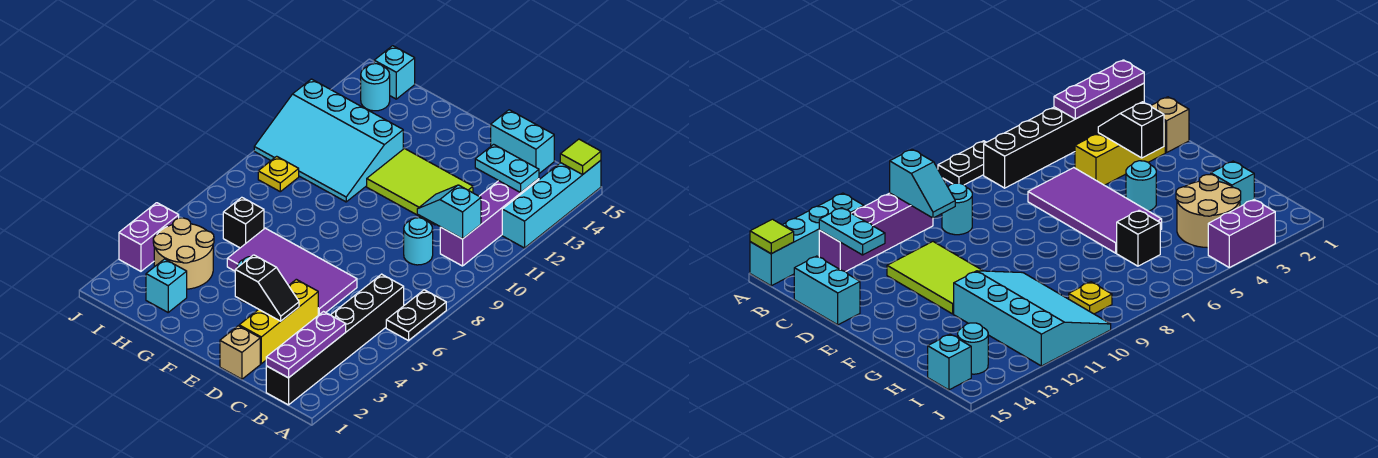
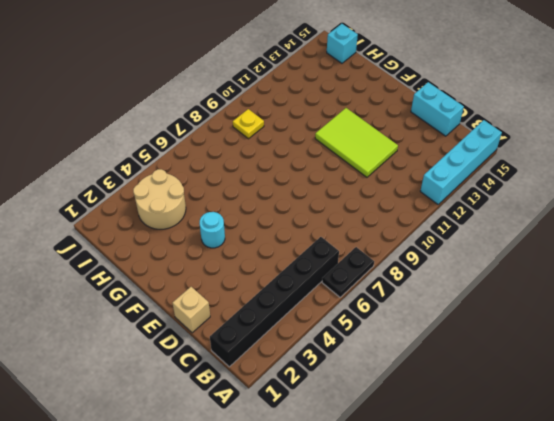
none -> purple brick B10:B13 level 1
none -> cyan round brick C9 level 1
none -> yellow brick D2:D4 level 1

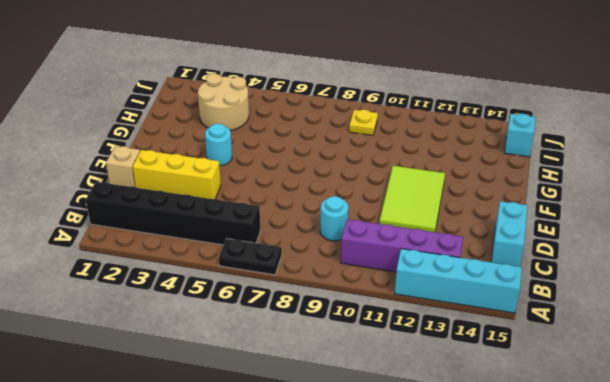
none -> purple tile D5:G6 level 1
none -> cyan slope G10:J12 level 1 top 12
none -> cyan brick H2 level 1

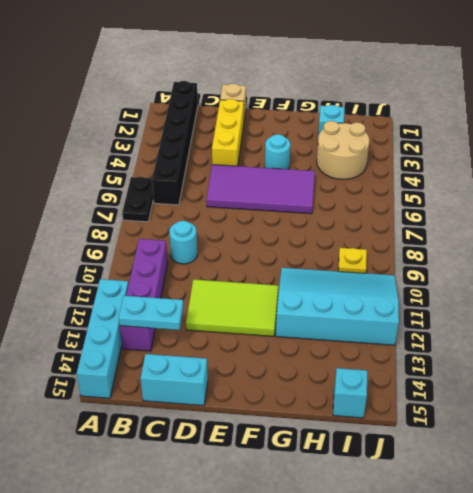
none -> black brick H6 level 1
none -> cyan round brick I14 level 1
none -> purple brick J3:J4 level 1

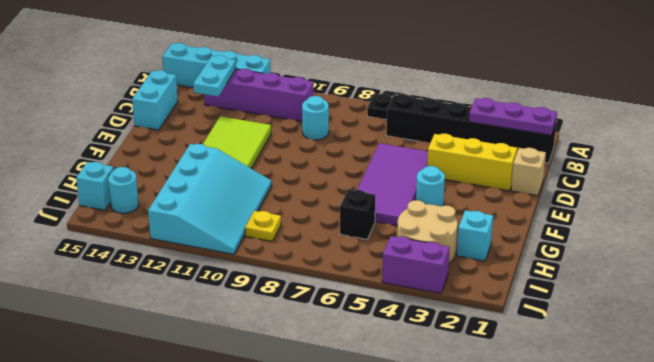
none -> lime tile A15 level 2
none -> cyan slope B10:C10 level 2 top B
none -> black slope D3:E3 level 2 top E

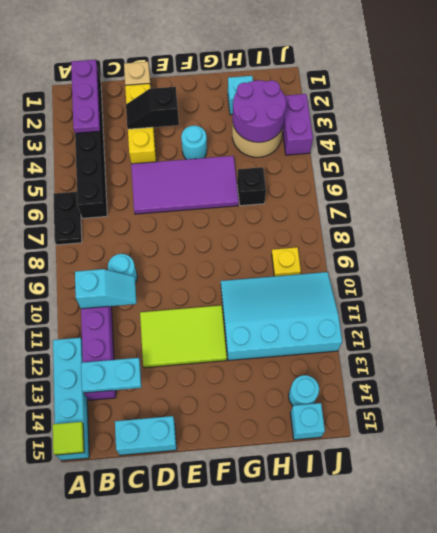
purple round brick H3:I4 level 2 -> none

